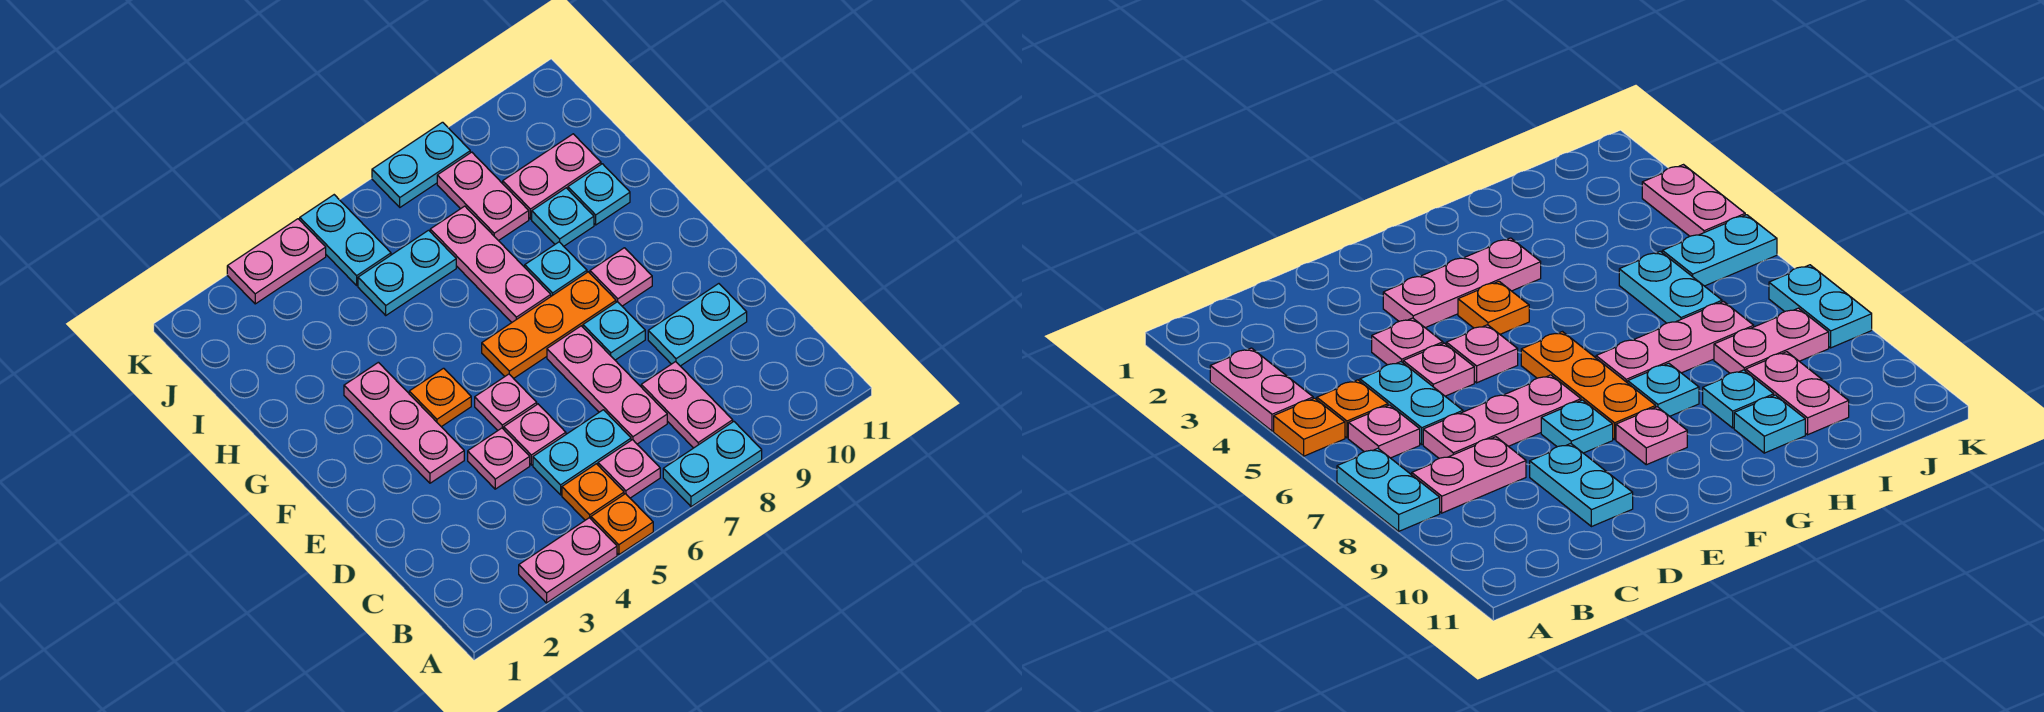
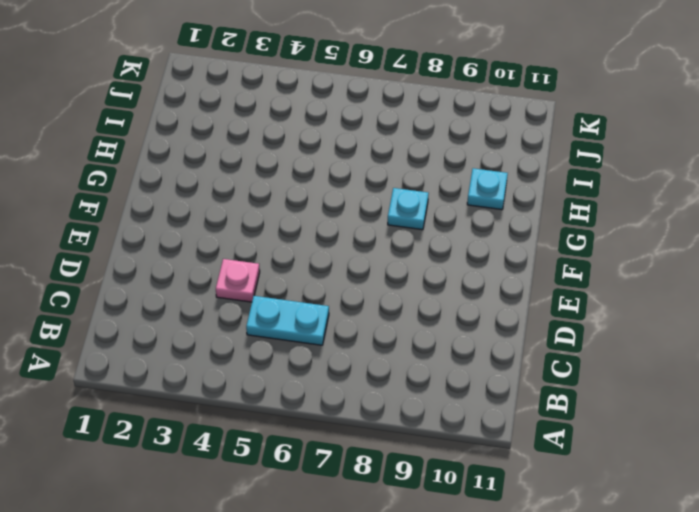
none -> pink plate A3:A4 level 1
none -> orange plate A5 level 1
none -> cyan plate A7:A8 level 1

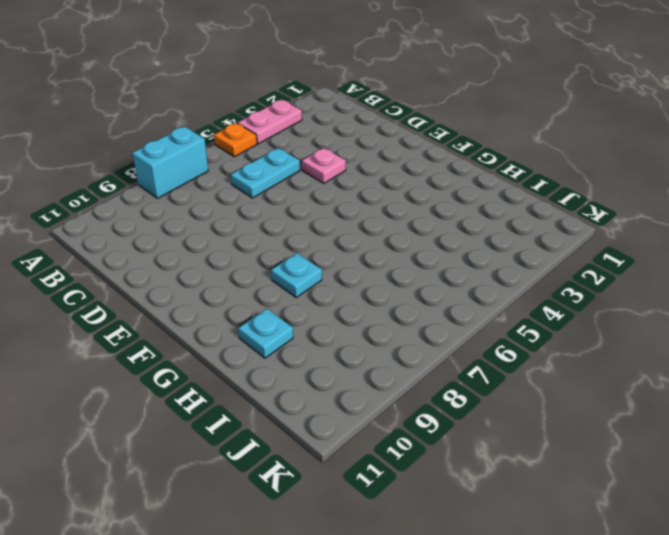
cyan brick A7:A8 level 1 -> cyan plate A7:A8 level 1
none -> orange plate B5 level 1
none -> pink plate B6 level 1
none -> pink plate B8:C8 level 1

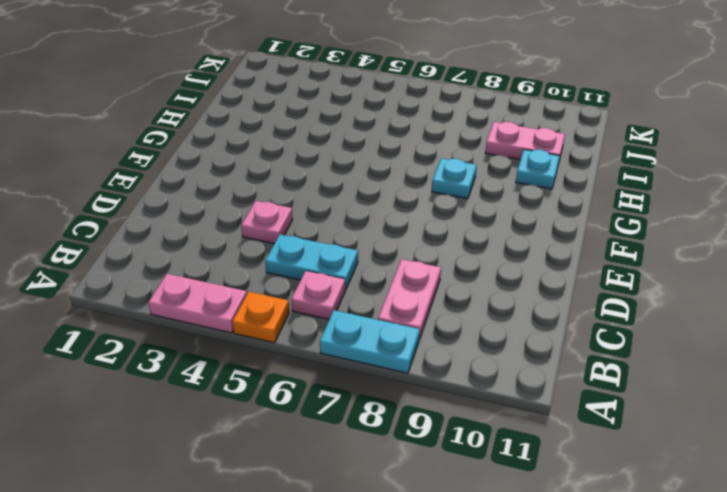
none -> orange plate B5 level 1
none -> pink plate C7:E7 level 1
none -> pink plate D5 level 1

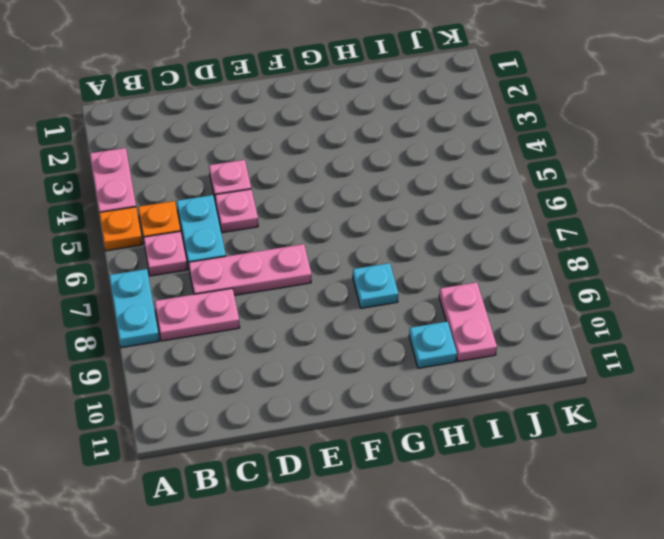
none -> cyan plate D9:D10 level 1
none -> pink plate E3:G3 level 1
none -> pink plate E5 level 1

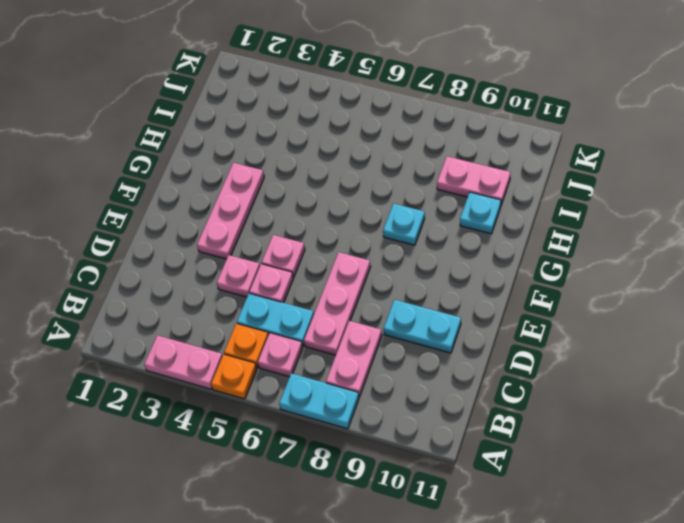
none -> cyan plate E8 level 1
none -> orange plate F4 level 1
none -> orange plate F6:F8 level 1

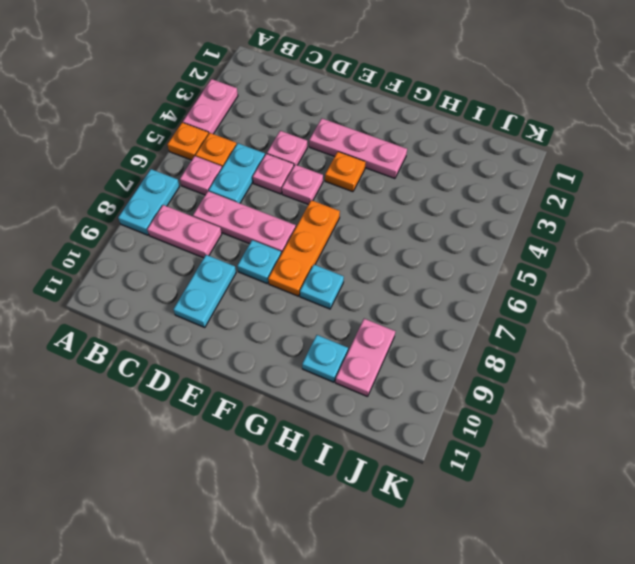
none -> pink plate F9 level 1
none -> pink plate G7:I7 level 1
none -> cyan plate H9 level 1

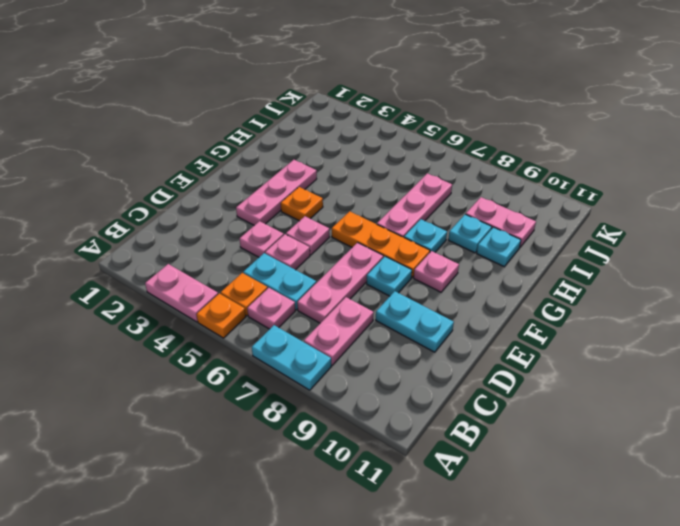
none -> cyan plate I5:I6 level 1
none -> pink plate I8:J8 level 1
none -> cyan plate J5:K5 level 1

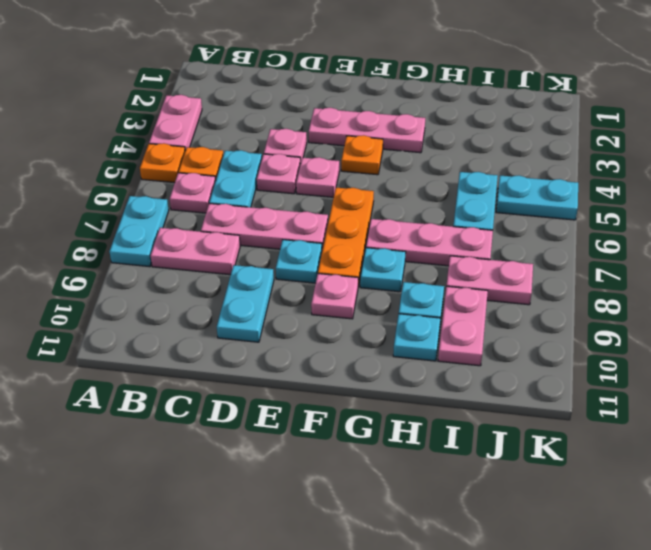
none -> pink plate K3:K4 level 1
none -> cyan plate K7:K8 level 1

